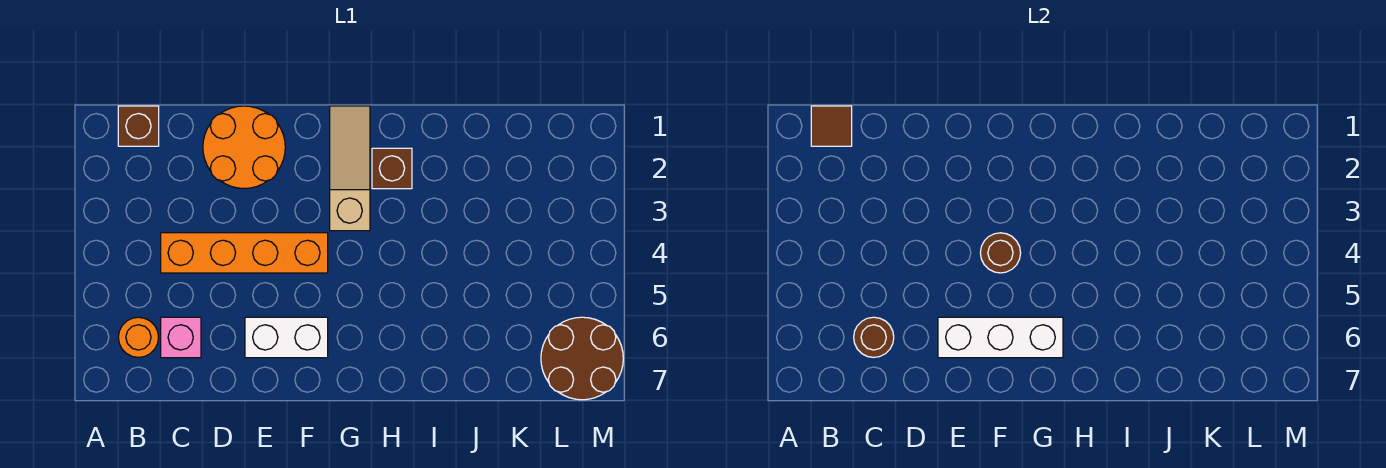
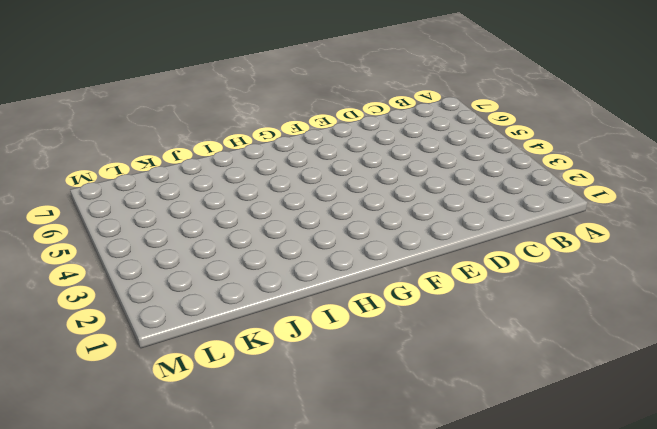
none -> brown brick B1 level 1
none -> orange round brick B6 level 1
none -> orange brick C4:F4 level 1

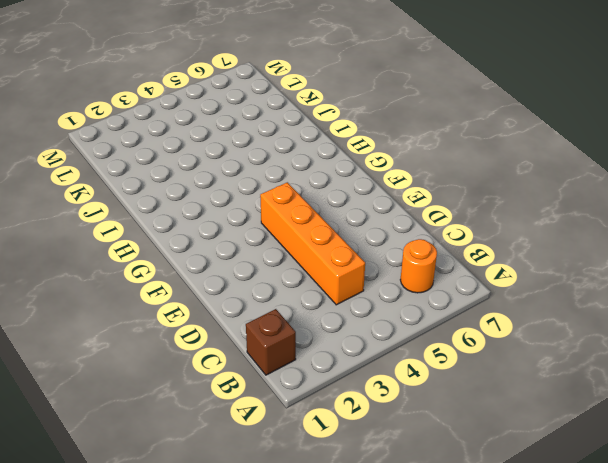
none -> pink brick C6 level 1
none -> orange round brick D1:E2 level 1
none -> white brick E6:F6 level 1

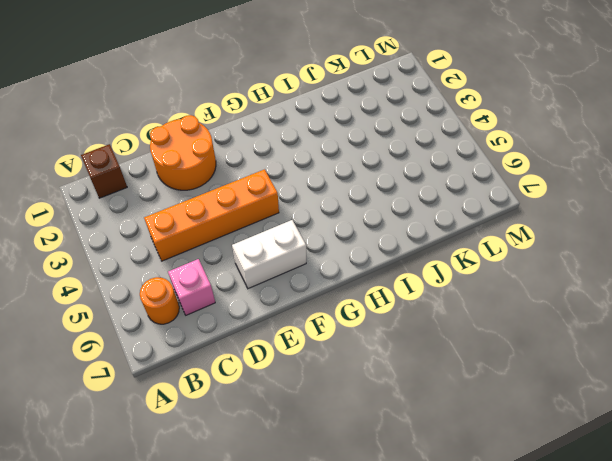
none -> tan slope G1:G3 level 1 top 3
none -> brown brick H2 level 1
none -> brown round brick L6:M7 level 1

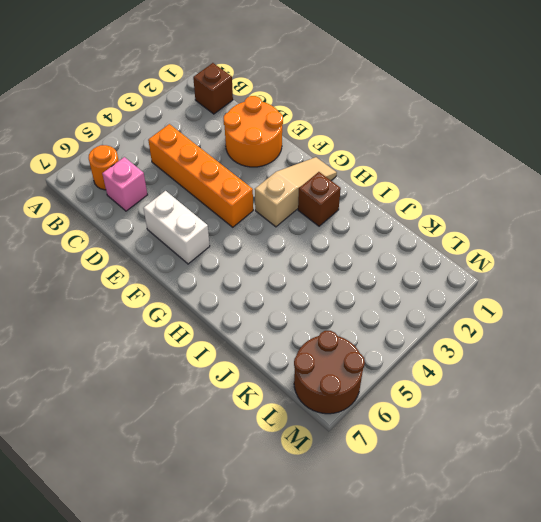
none -> brown tile B1 level 2
none -> brown round brick C6 level 2
none -> white brick E6:G6 level 2

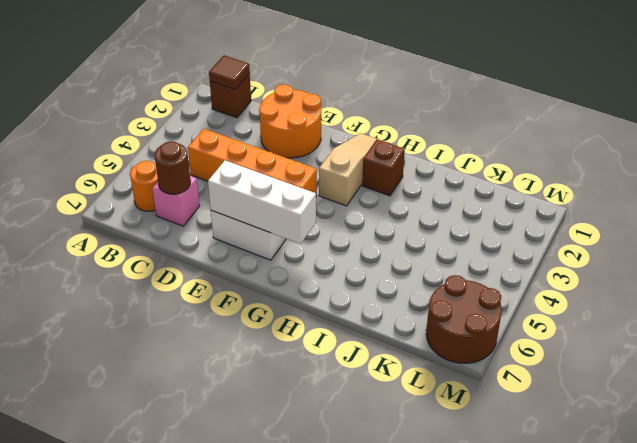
none -> brown round brick F4 level 2

